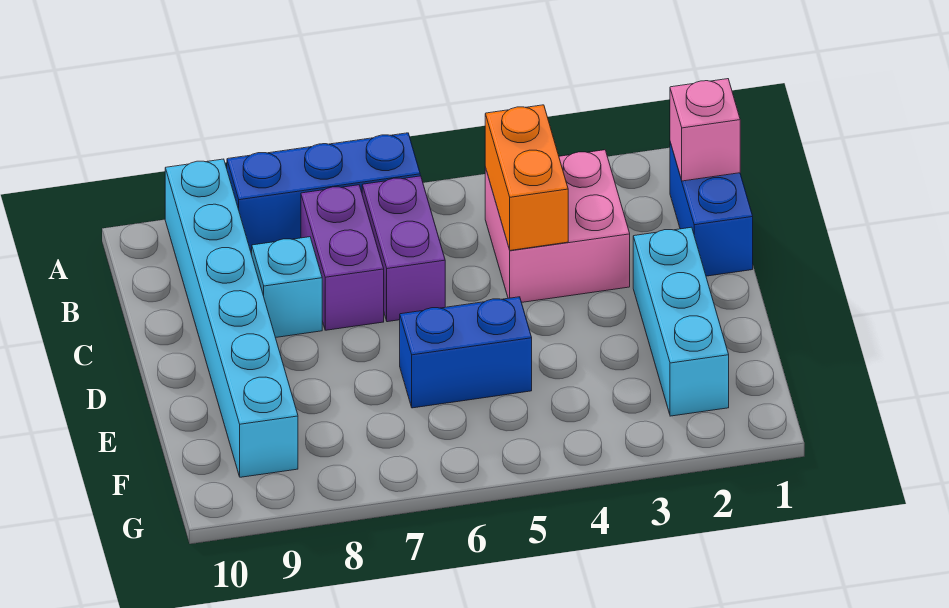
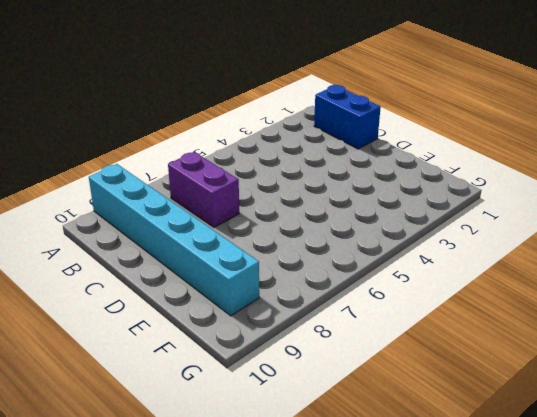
none -> blue brick A6:A8 level 1
none -> pink brick B3:C4 level 1

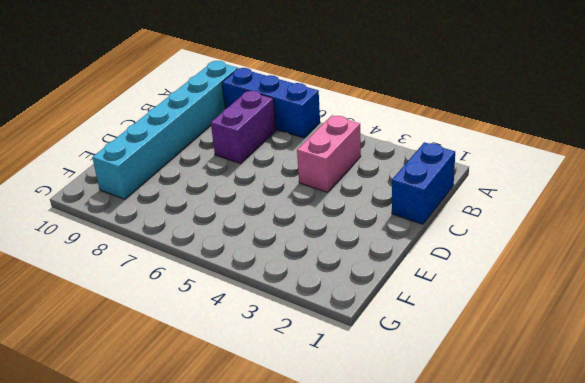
pink brick B4:C4 level 1 -> pink brick B3:C4 level 1
none -> purple brick B6:C6 level 1
none -> cyan brick C8 level 1

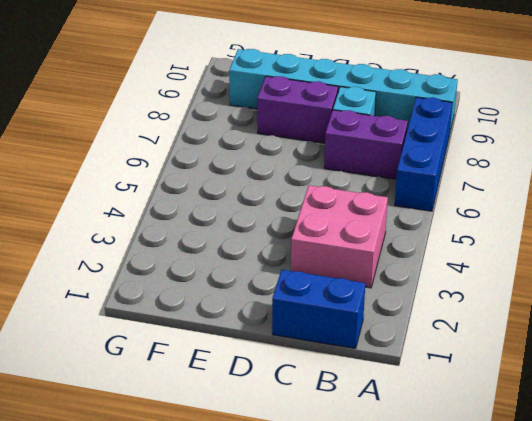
purple brick D8:E8 level 1 -> purple brick B6:C6 level 1
none -> cyan brick D2:F2 level 1
none -> blue brick E5:E6 level 1

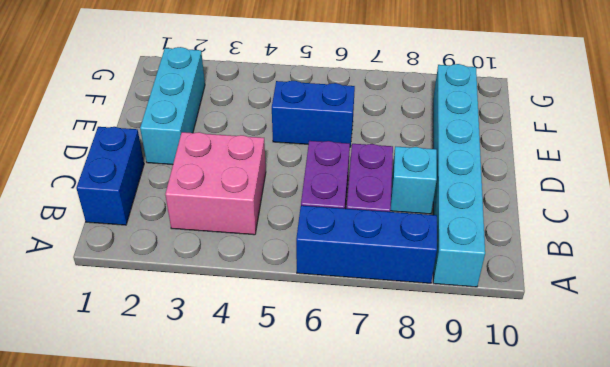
none -> pink brick B1 level 2
none -> orange brick B4:C4 level 2

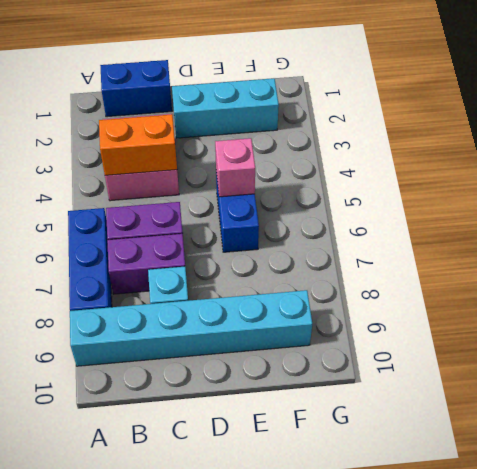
pink brick E5 level 2 -> pink brick B1 level 2

